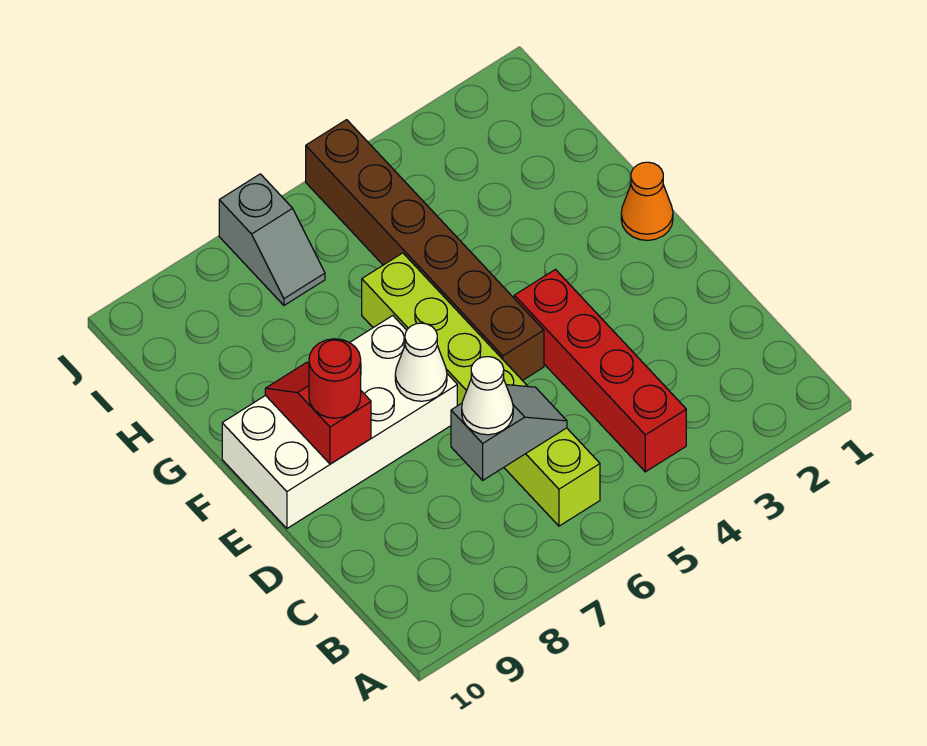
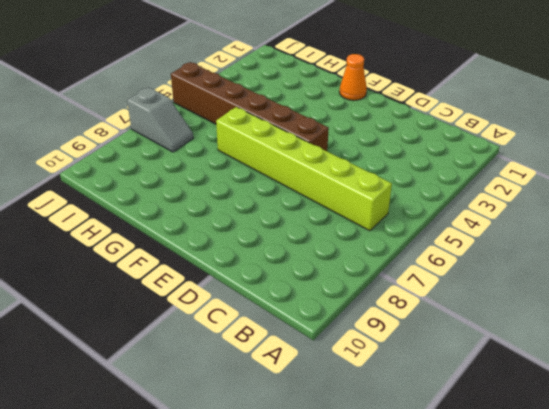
none -> red brick B4:E4 level 1
none -> white brick E7:F10 level 1

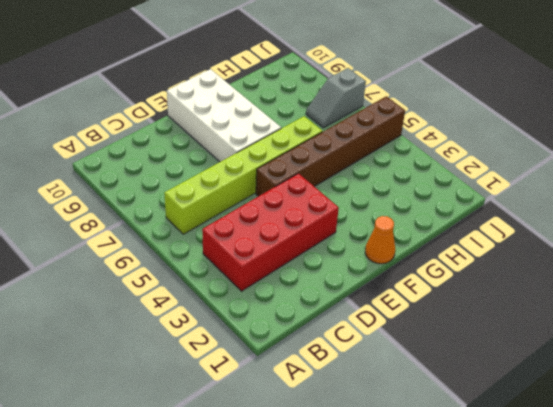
red brick B3:E4 level 1 -> red brick B4:E4 level 1
none -> grey slope C6:C7 level 2 top 7
none -> white cone E7 level 2

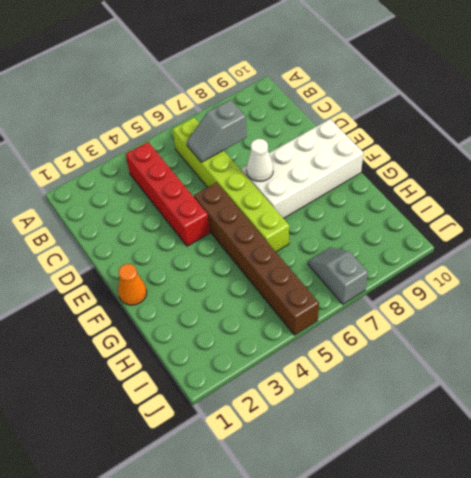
none -> red slope E9:F9 level 2 top E
none -> white cone C7 level 3

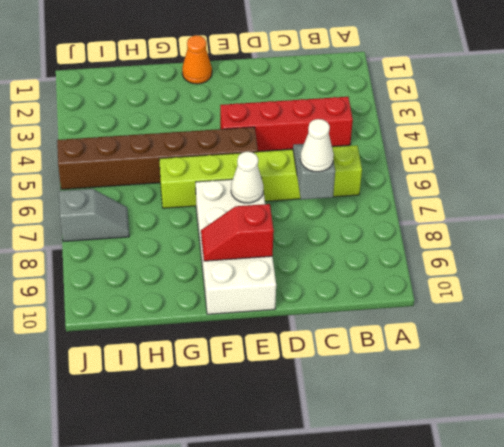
none -> red round brick E9 level 3

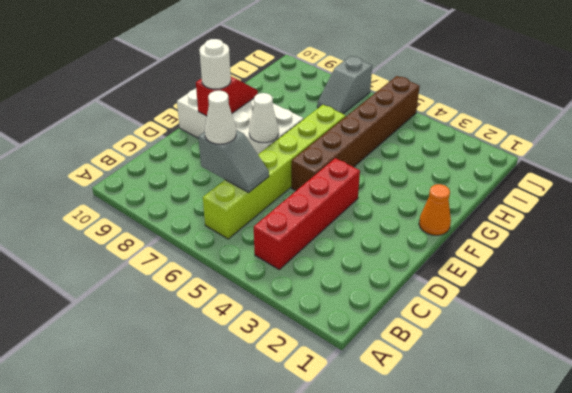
white round brick E9 level 3 -> red round brick E9 level 3

